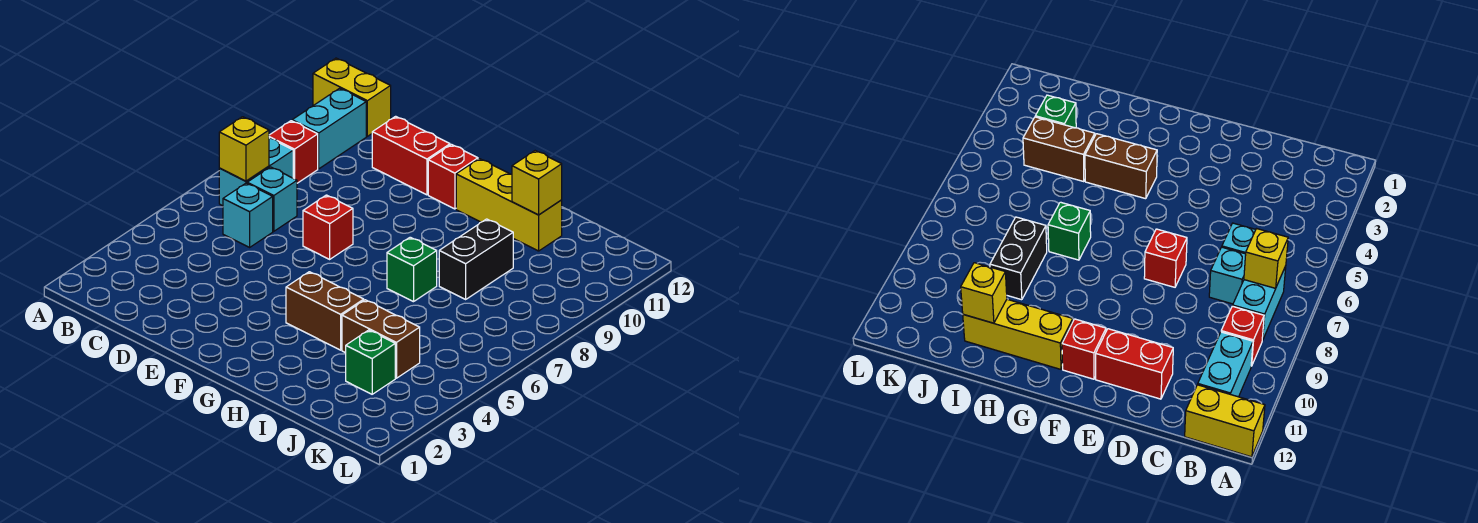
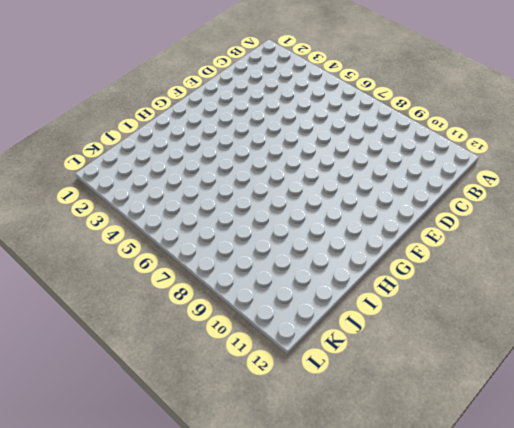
none -> yellow brick A12:B12 level 1
none -> cyan brick B7:B8 level 1
none -> red brick B9 level 1

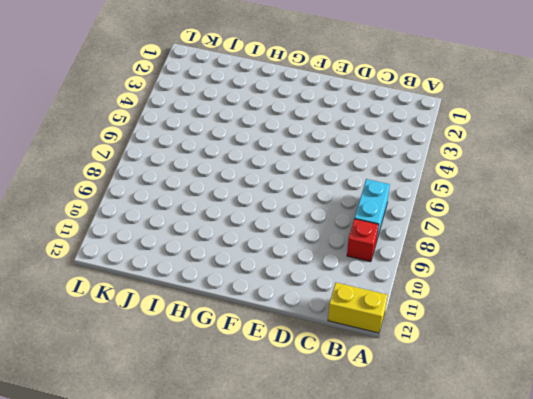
none -> cyan brick B10:B11 level 1
none -> cyan brick C6 level 1
none -> cyan brick C7 level 1

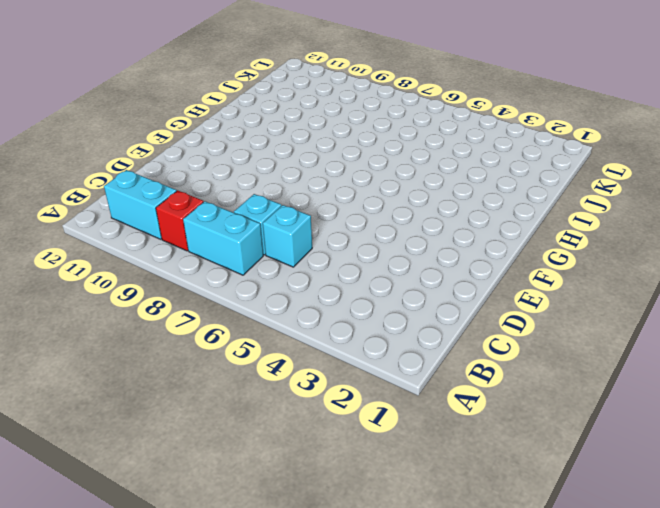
none -> yellow brick A12:B12 level 1
none -> red brick D11:E11 level 1
none -> red brick E7 level 1

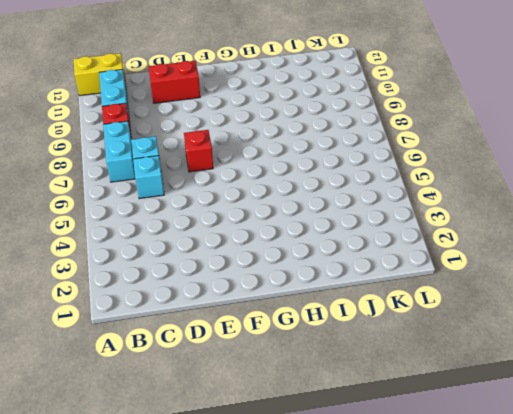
none -> red brick F11 level 1
none -> brown brick G4:H4 level 1
none -> yellow brick G11:I11 level 1

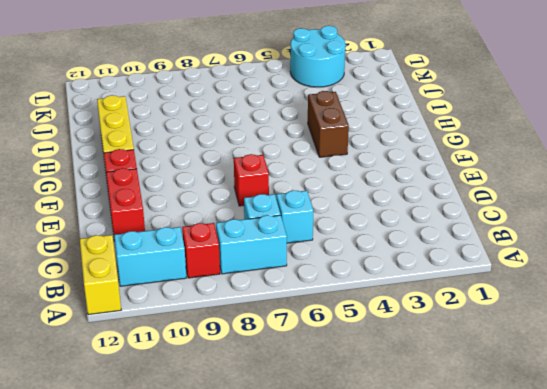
cyan round brick K3:L4 level 1 -> none
none -> green brick H7 level 1
none -> brown brick I4:J4 level 1
none -> black brick I8:I9 level 1

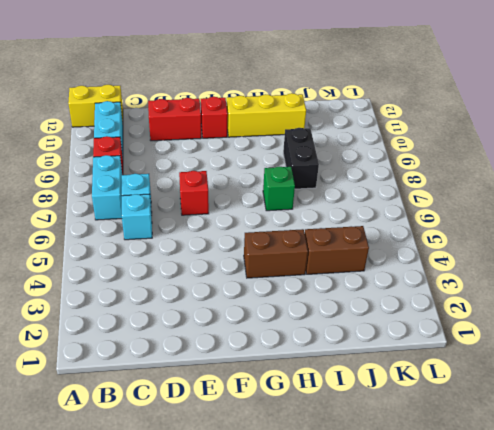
none -> green brick J3 level 1
none -> yellow brick B7 level 2
none -> yellow brick I11 level 2

